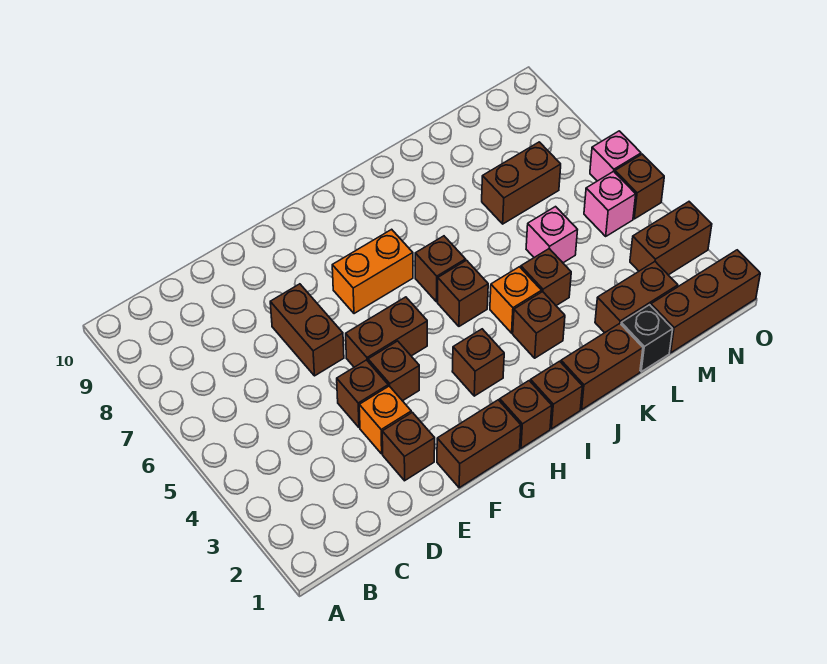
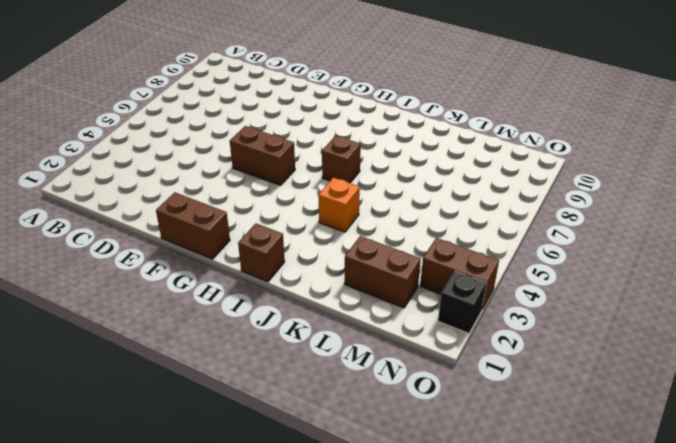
black brick O2 level 1 -> black brick L1 level 1
none -> brown brick E2 level 1
none -> orange brick E3 level 1
none -> brown brick E4 level 1

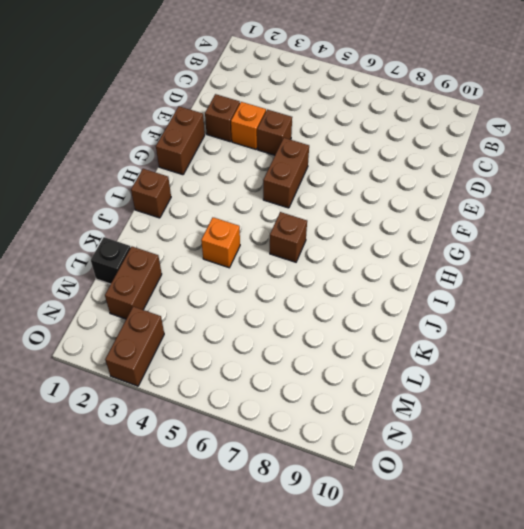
none -> brown brick E6:E7 level 1
none -> brown brick F4 level 1
none -> orange brick G7:H7 level 1

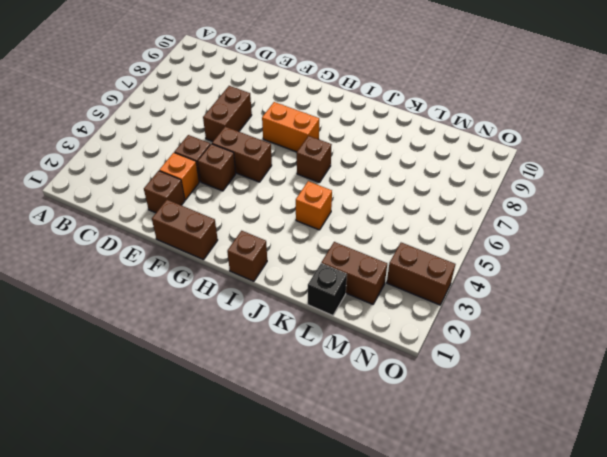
none -> brown brick H1 level 1
none -> brown brick H3 level 1
none -> brown brick I5 level 1

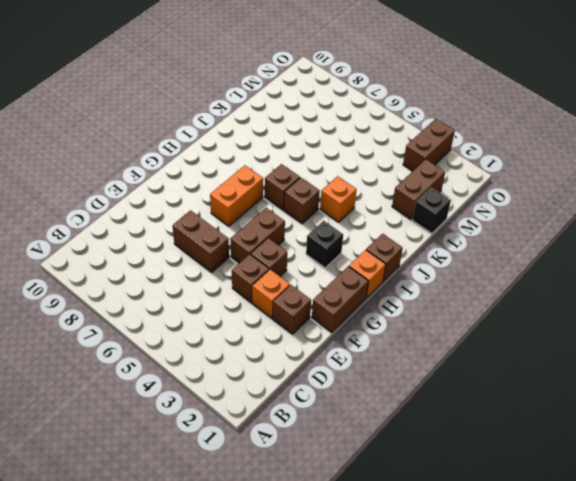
orange brick H1 level 1 -> brown brick H1 level 1
black brick H3 level 1 -> brown brick H3 level 1
none -> brown brick J1:K1 level 1
none -> brown brick J3 level 1
none -> brown brick K4 level 1

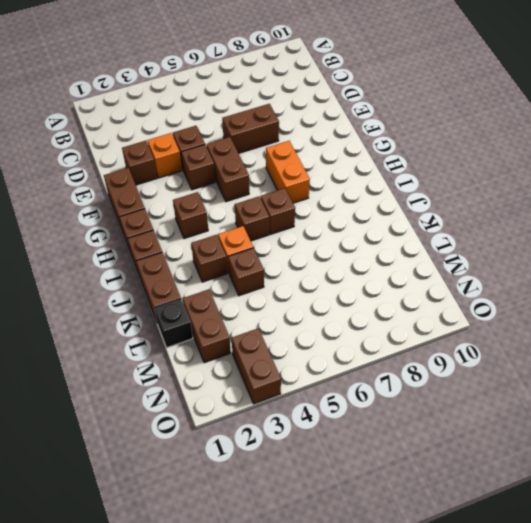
none -> pink brick L5 level 1
none -> brown brick L7:M7 level 1
none -> brown brick M1:O1 level 1

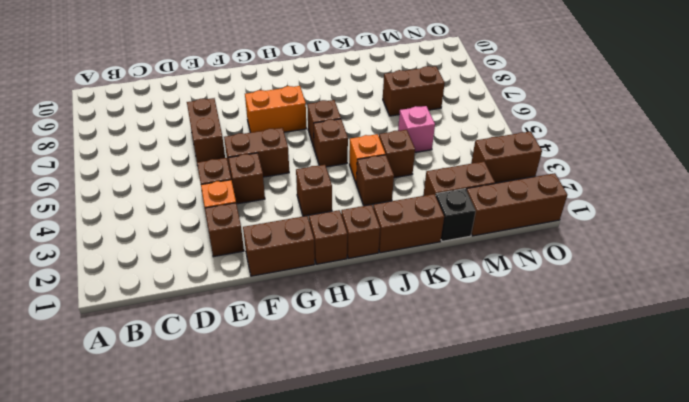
none -> pink brick N5 level 1
none -> brown brick O5 level 1
none -> pink brick O6 level 1

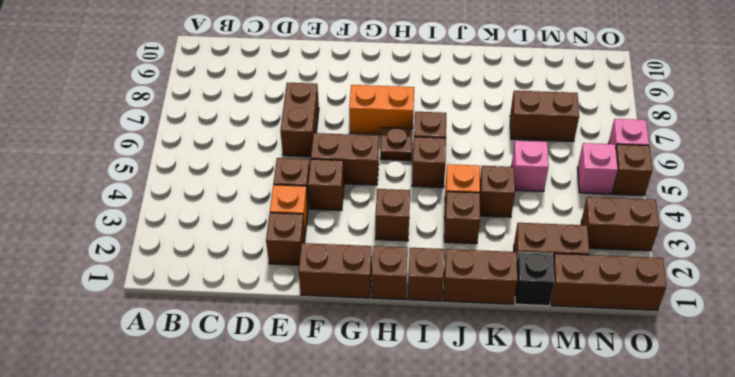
brown plate H6 level 1 -> none

